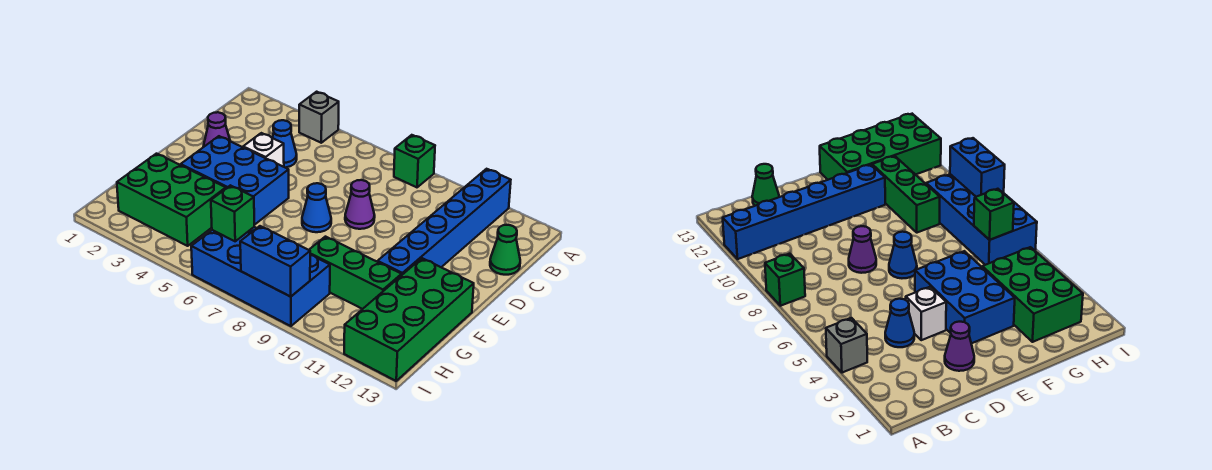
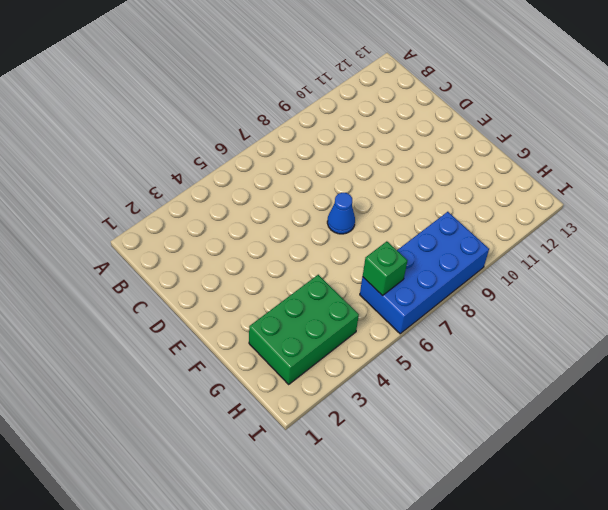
none -> grey brick A4 level 1
none -> green brick A8 level 1
none -> blue brick A11:F11 level 1

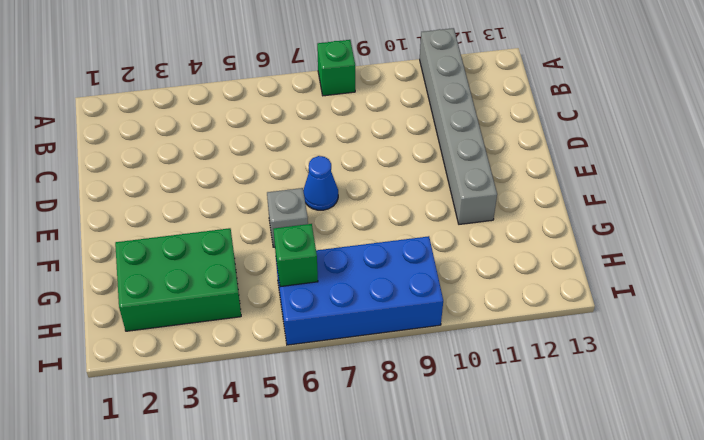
grey brick A11:F11 level 1 -> blue brick A11:F11 level 1
grey brick F6 level 1 -> grey brick A4 level 1
none -> blue cone C4 level 1
none -> green cone C13 level 1
none -> purple cone D2 level 1

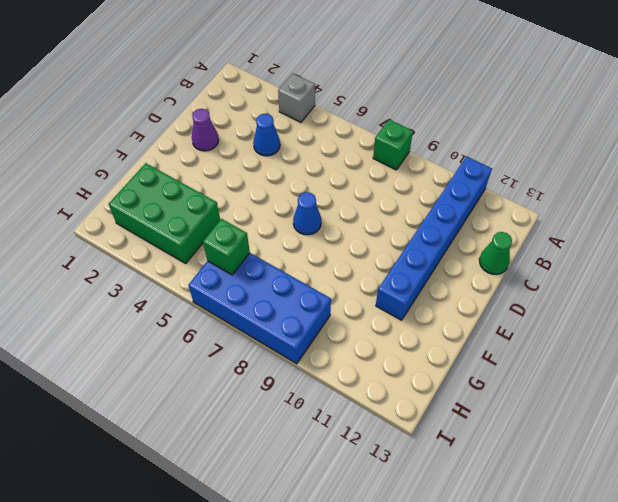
none -> white brick D4 level 1
none -> purple cone D8 level 1
none -> blue brick E3:F5 level 1

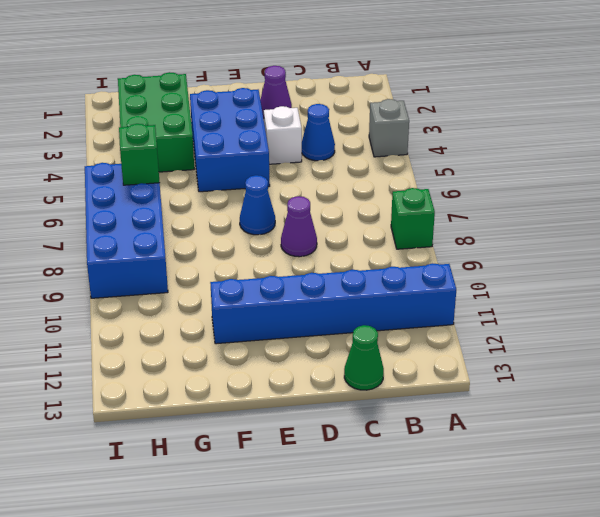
none -> green brick F12:I13 level 1
none -> green brick G9:G11 level 1
none -> blue brick I8:I9 level 2

